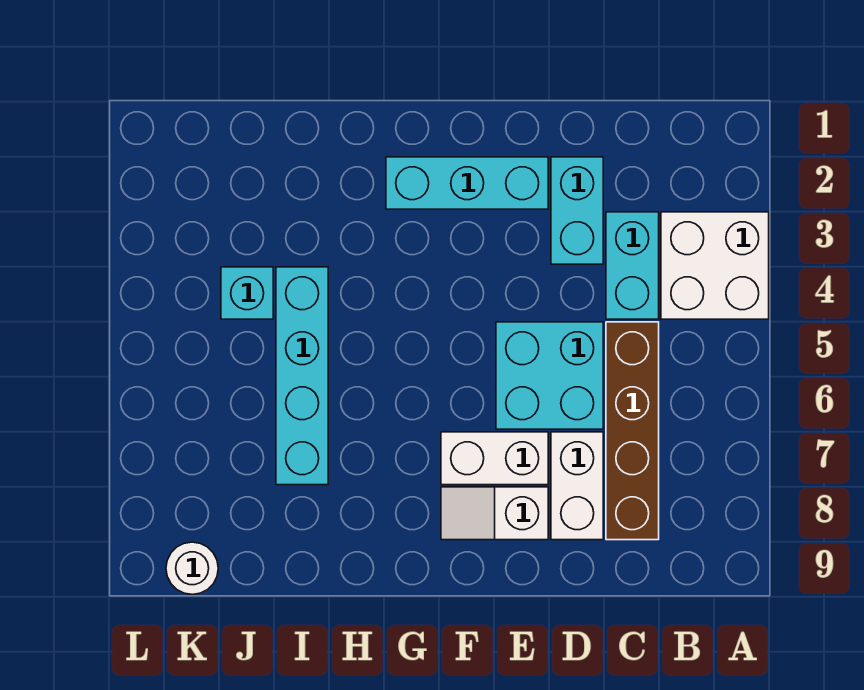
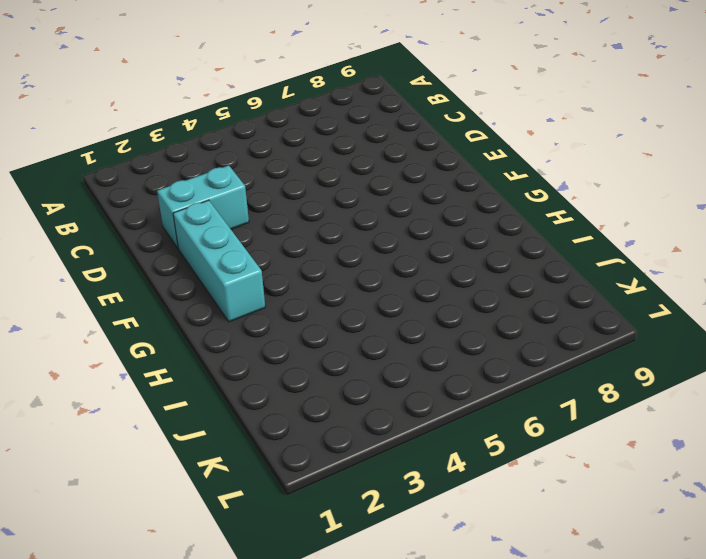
none -> white brick A3:B4 level 1
none -> cyan brick C3:C4 level 1
none -> brown brick C5:C8 level 1

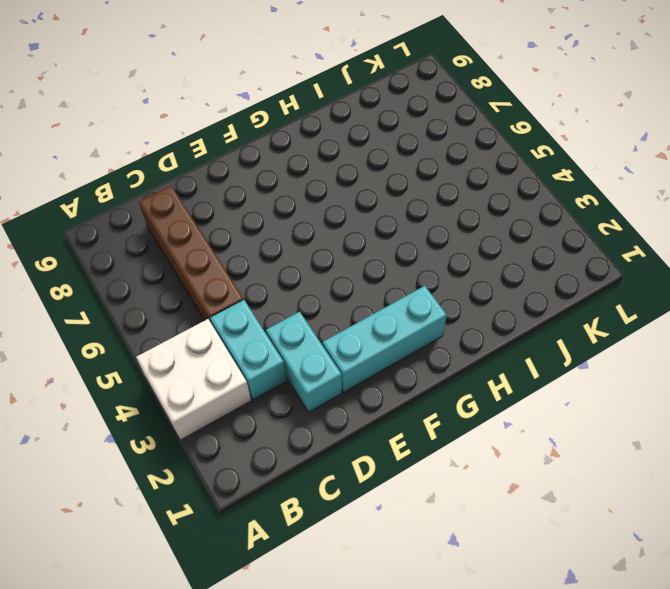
none -> cyan brick D5:E6 level 1
none -> white brick D7:D8 level 1
none -> white brick E7:F7 level 1

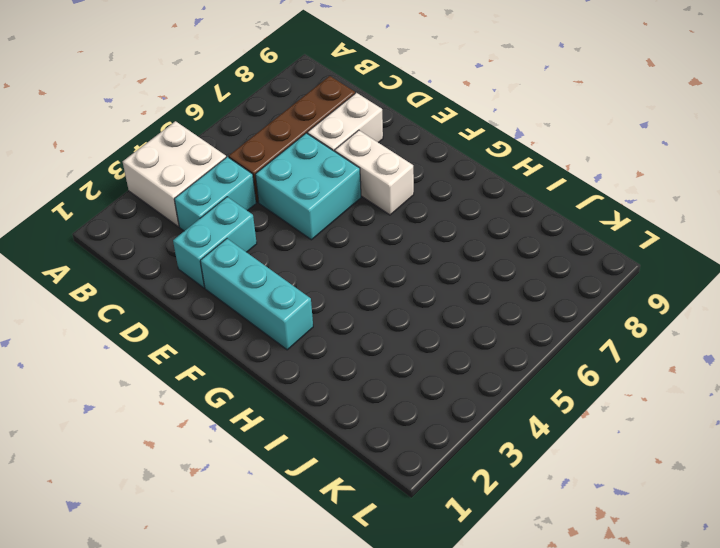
none -> white slope E8:F8 level 1 top E
none -> cyan brick I4:I7 level 1
none -> cyan brick J4 level 1

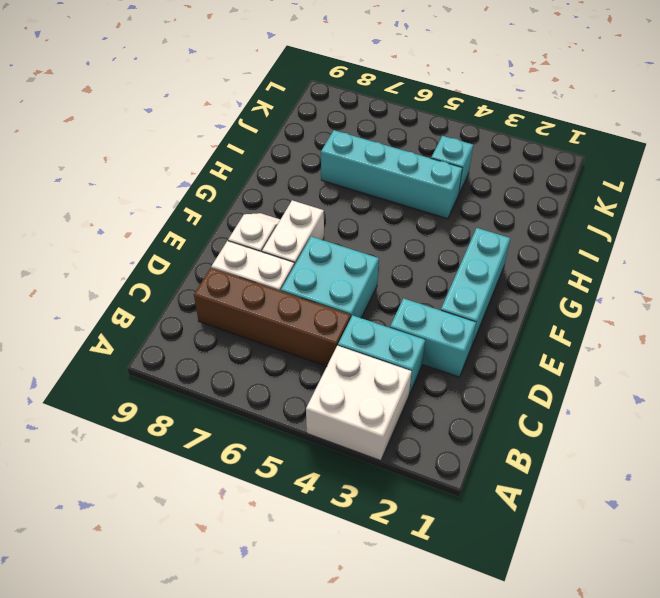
none -> white round brick K9 level 1

